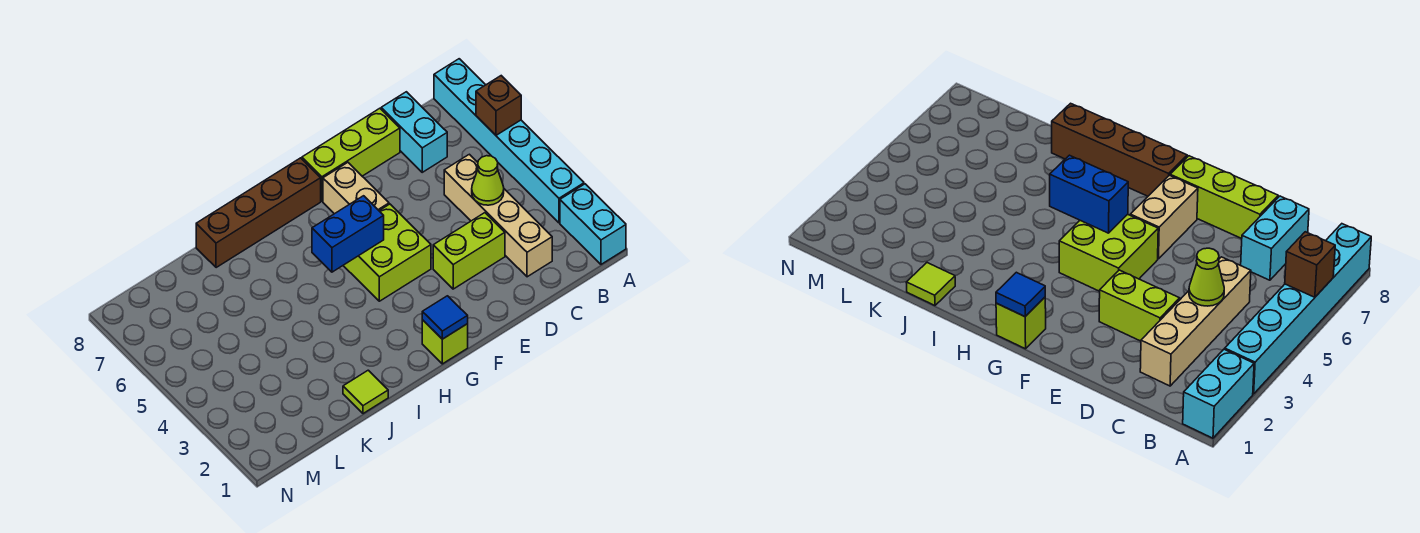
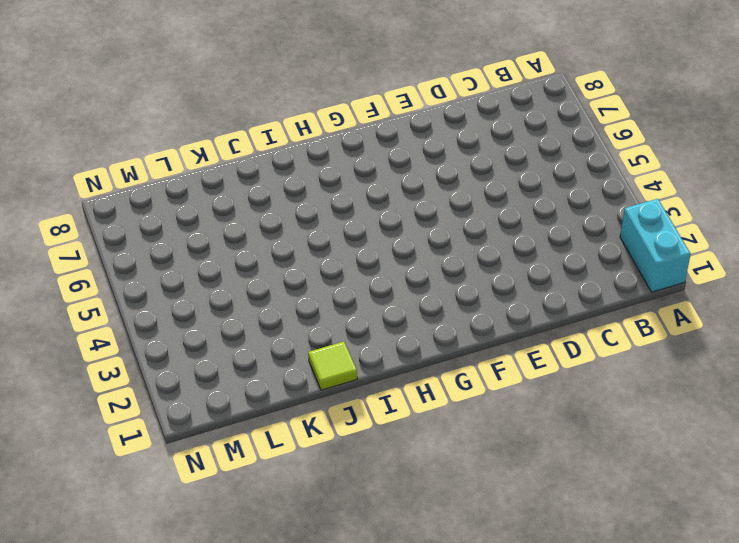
none -> cyan brick A3:A8 level 1
none -> tan brick C2:C5 level 1
none -> cyan brick C7:C8 level 1

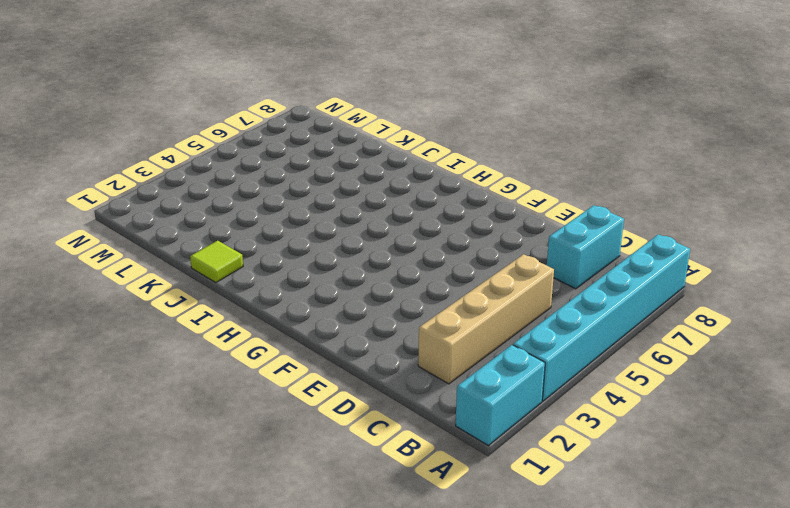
none -> lime brick D3:E3 level 1
none -> lime brick D8:F8 level 1
none -> lime brick F4:G5 level 1

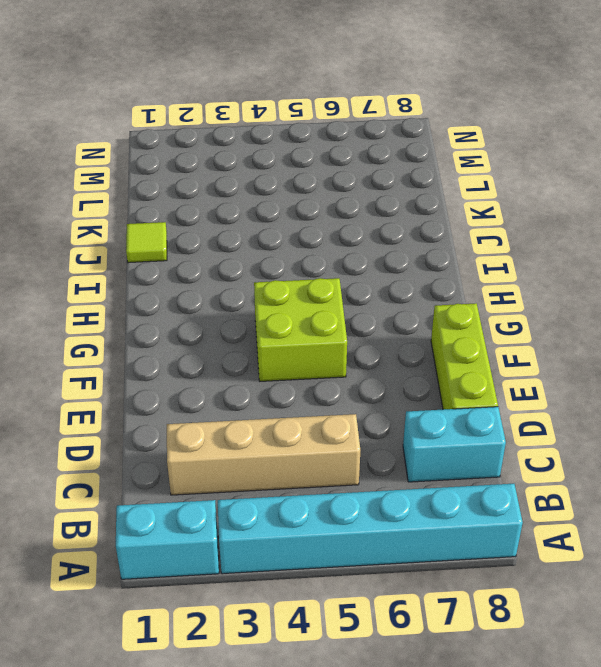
none -> lime brick D3:E3 level 1
none -> tan brick F6:F7 level 1
none -> lime brick G1 level 1

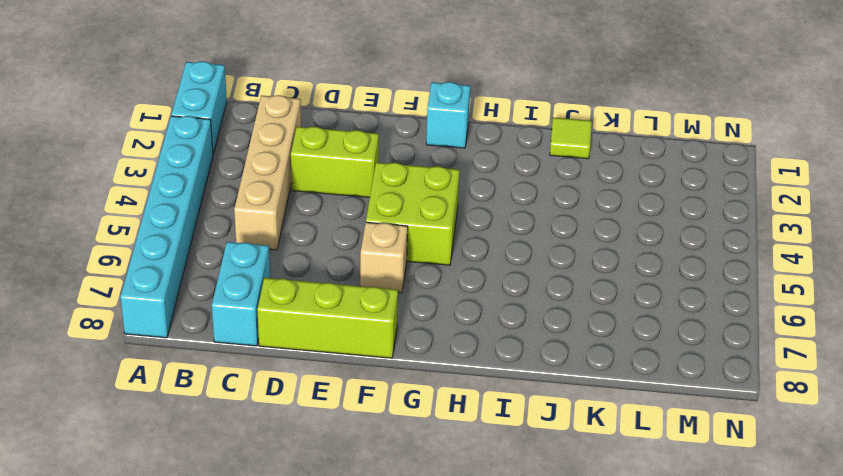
tan brick F6 level 1 -> tan brick F6:F7 level 1
cyan brick G1 level 1 -> lime brick G1 level 1
none -> brown brick G8:J8 level 1
none -> brown brick A6 level 2
none -> lime cone C4 level 2

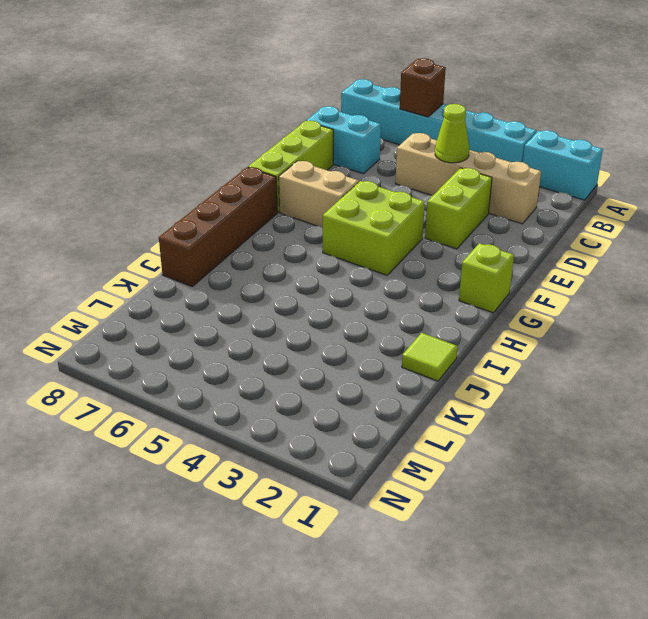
none -> blue tile G1 level 2
none -> blue brick G5:H5 level 2

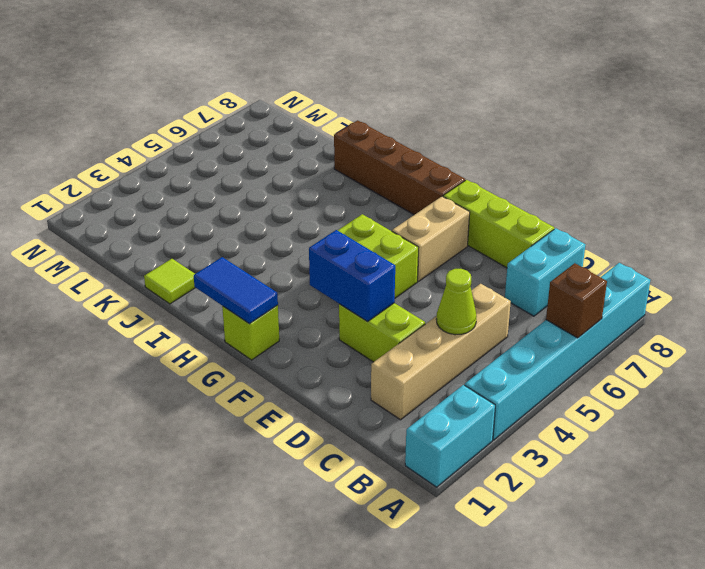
blue brick E3:F3 level 2 -> blue brick G5:H5 level 2
blue tile G1:H1 level 2 -> blue tile G1 level 2

